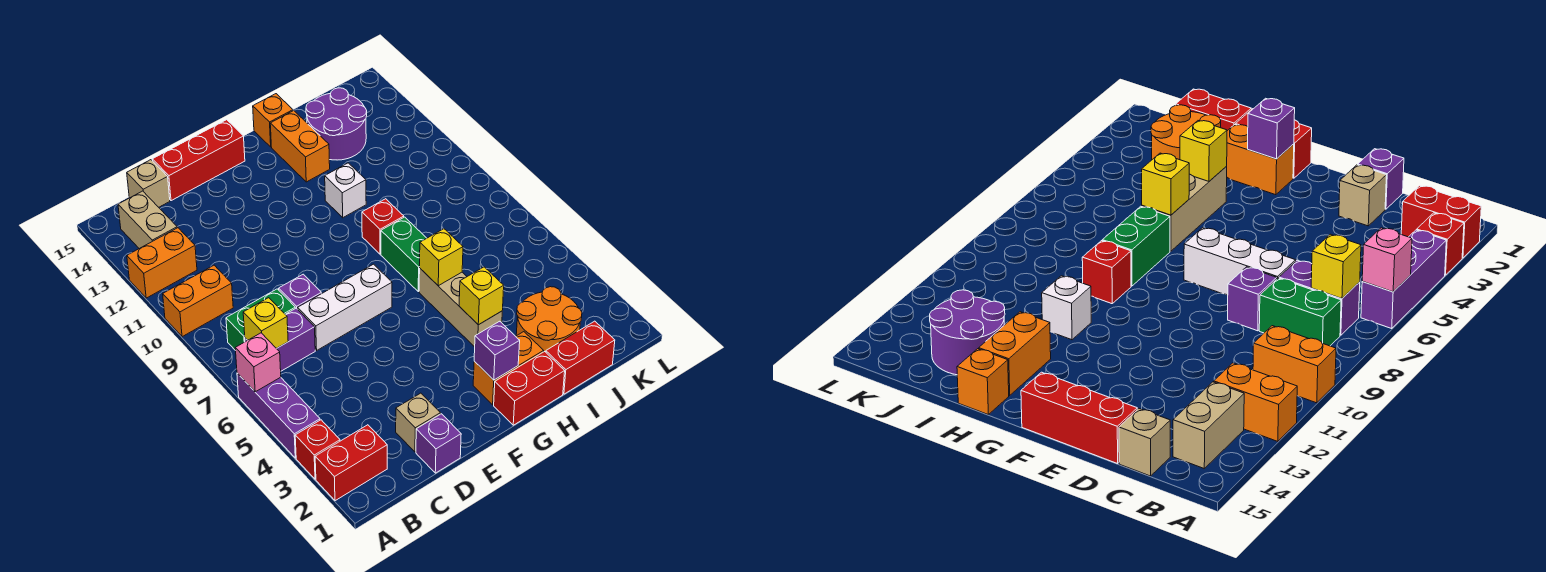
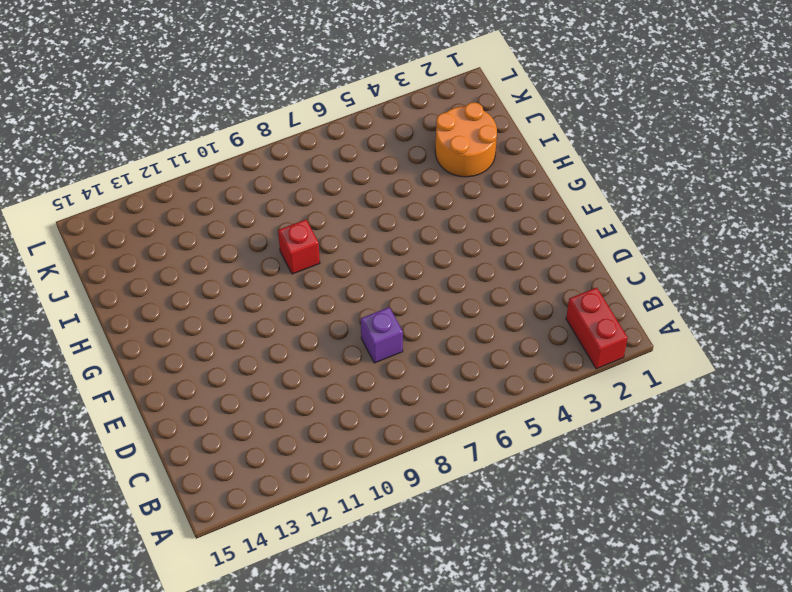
none -> red brick A3 level 1
none -> purple brick A4:A6 level 1
none -> orange brick A10:B10 level 1
none -> orange brick A12:B12 level 1

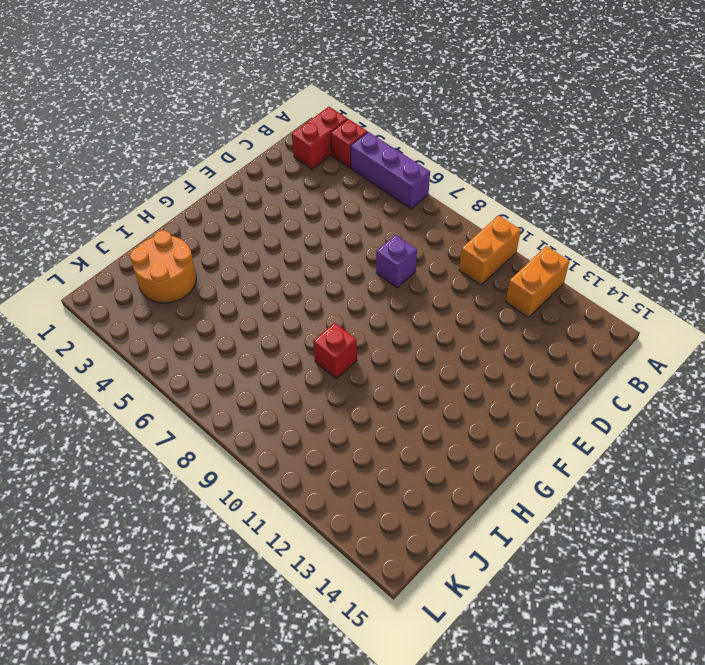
none -> purple brick B7:C7 level 1
none -> green brick B8:C8 level 1
none -> tan brick B13:B14 level 1
none -> tan brick C15 level 1

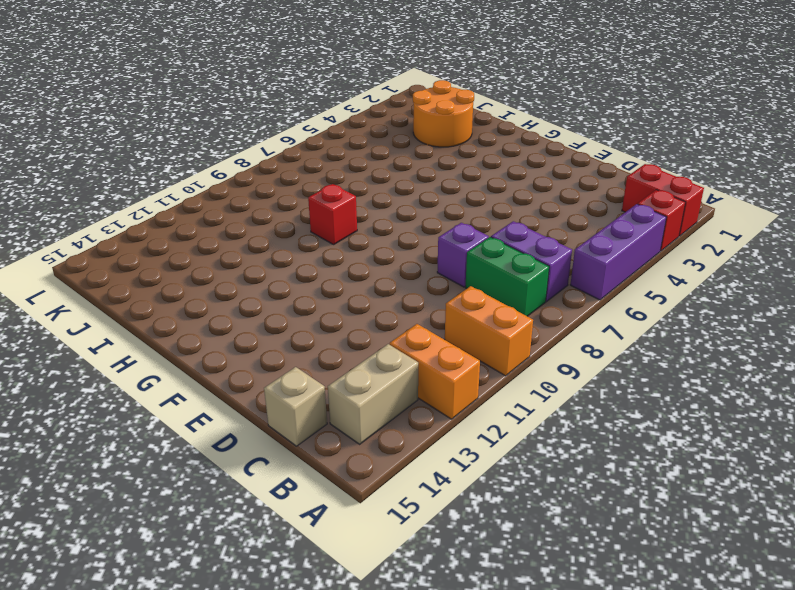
none -> purple brick D1 level 1
none -> tan brick D2 level 1
none -> white brick D7:F7 level 1
none -> red brick D15:F15 level 1

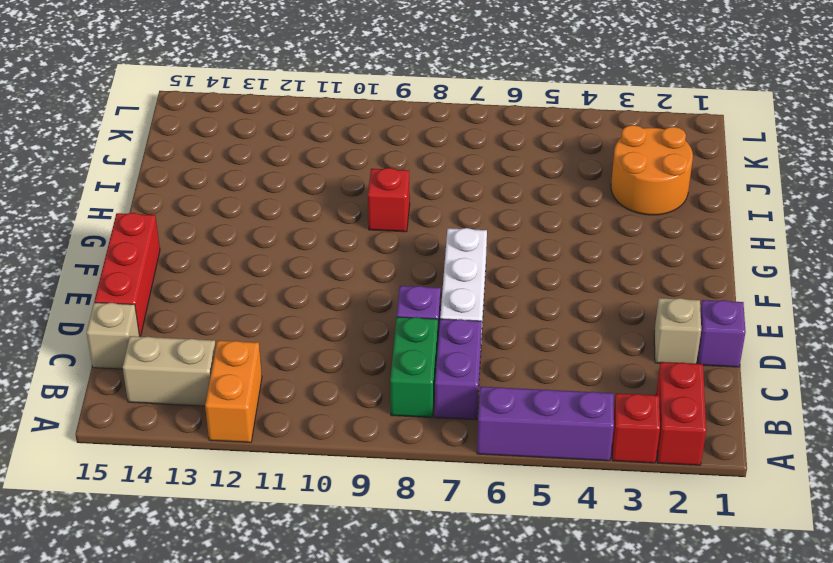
none -> orange brick A10:B10 level 1
none -> red brick G1:H1 level 1
none -> orange brick G2:H2 level 1
none -> tan brick H4:H6 level 1

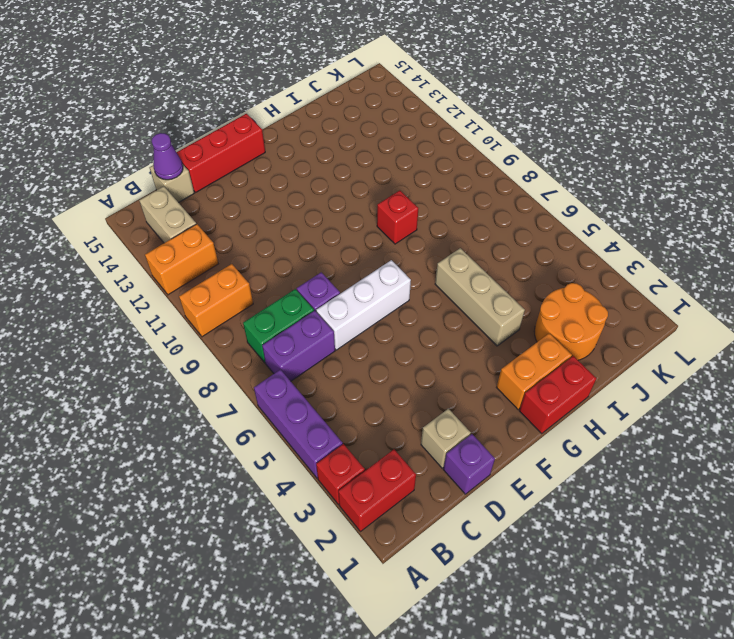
purple cone C15 level 2 -> none
none -> green brick H7:H8 level 1
none -> white brick H11 level 1
none -> orange brick H13:H14 level 1
none -> orange brick H15 level 1

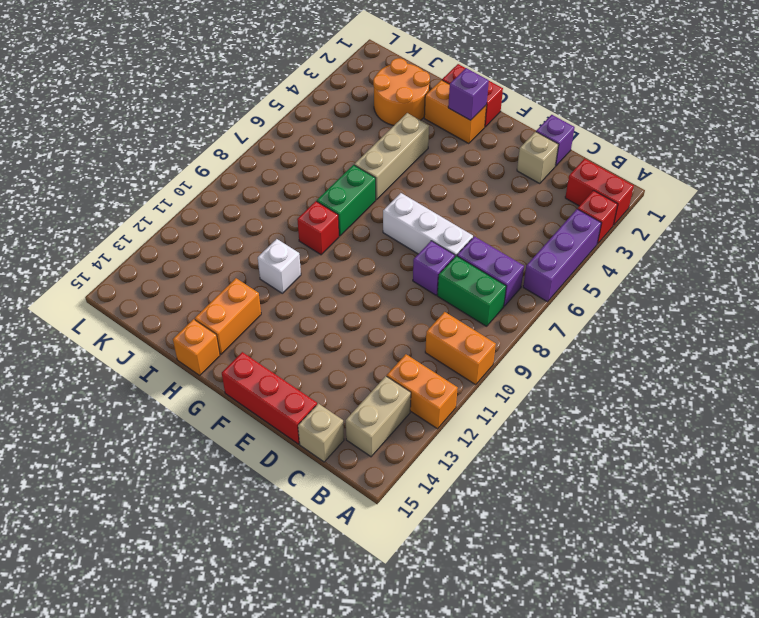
none -> red brick I1:J1 level 1
none -> purple round brick I13:J14 level 1
none -> pink brick A6 level 2
none -> yellow brick B7 level 2

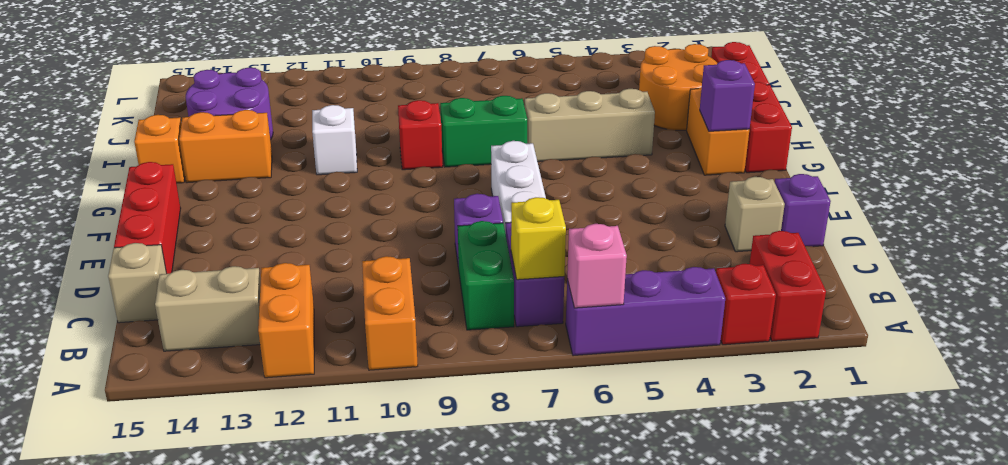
none -> yellow brick H4 level 2
none -> yellow brick H6 level 2

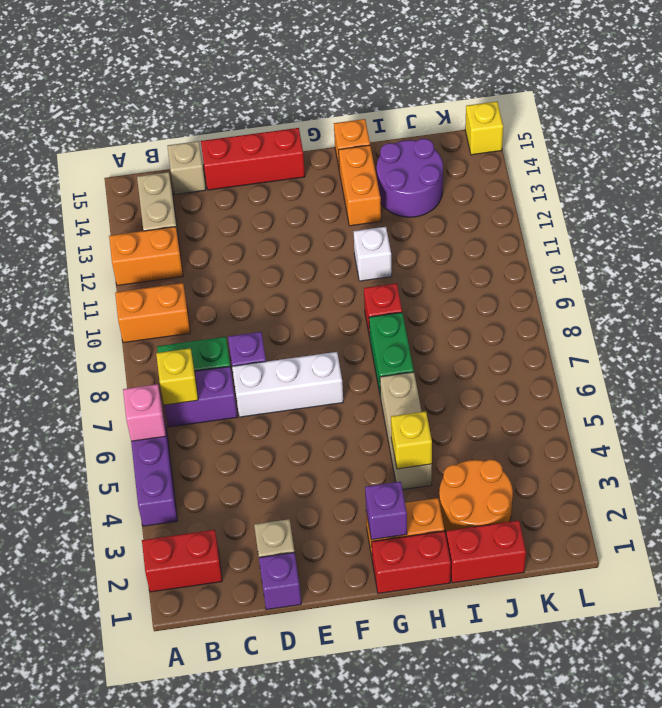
yellow brick L15 level 1 -> yellow brick H6 level 2
none -> red brick A3 level 1

